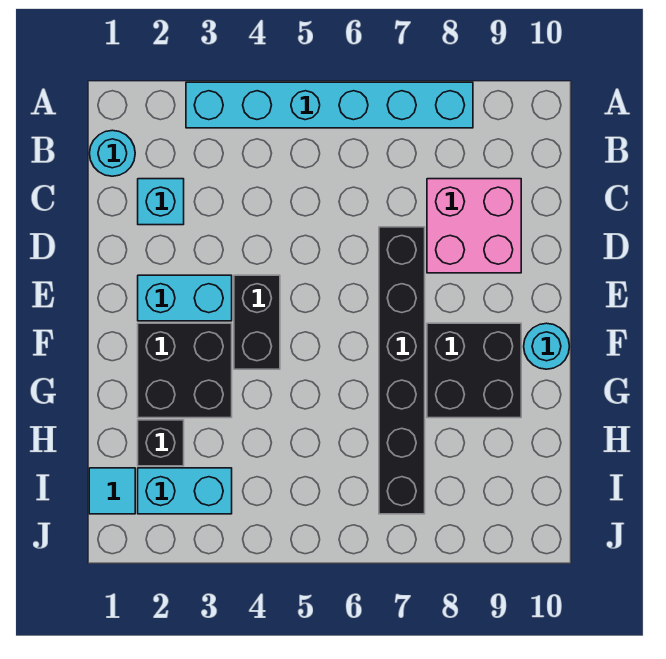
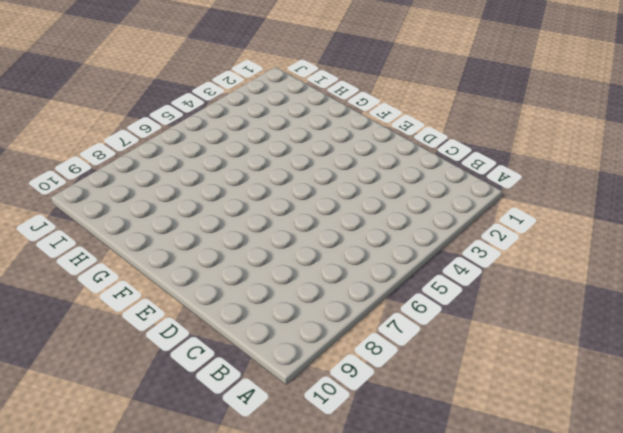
none -> cyan brick A3:A8 level 1
none -> cyan round brick B1 level 1
none -> cyan brick C2 level 1

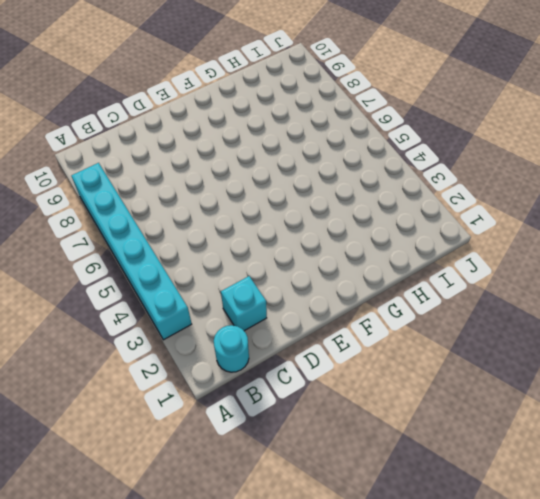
none -> pink brick C8:D9 level 1
none -> black brick D7:I7 level 1
none -> cyan brick E2:E3 level 1

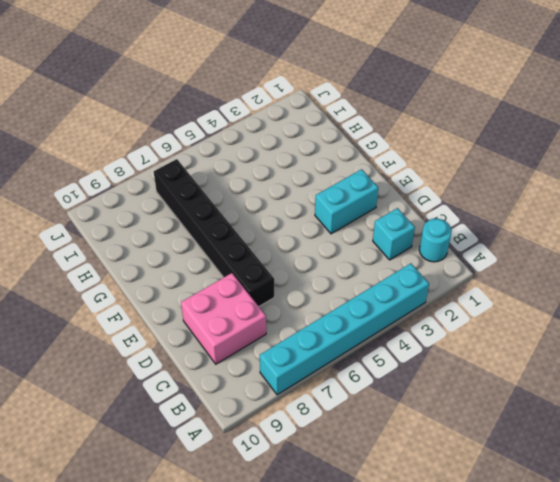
none -> black brick E4:F4 level 1
none -> black brick F2:G3 level 1
none -> black brick F8:G9 level 1

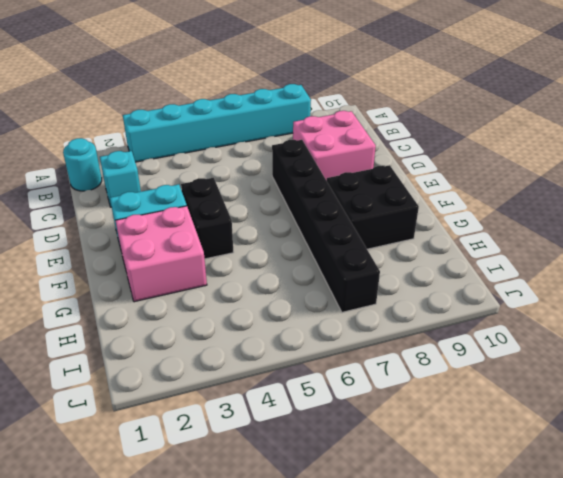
pink brick F2:G3 level 1 -> black brick F2:G3 level 1
none -> cyan round brick F10 level 1
none -> black brick H2 level 1
none -> cyan tile I1 level 1

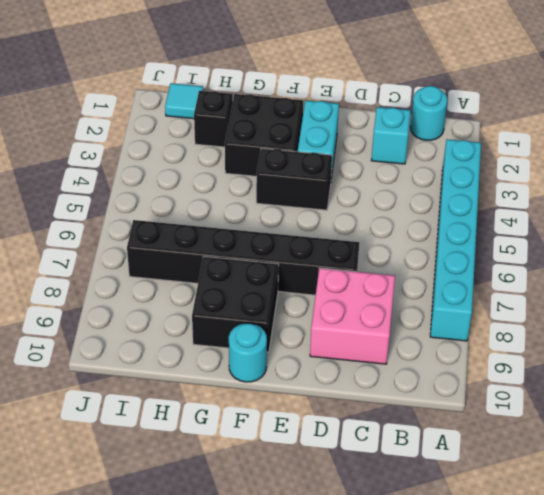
none -> cyan brick I2:I3 level 1

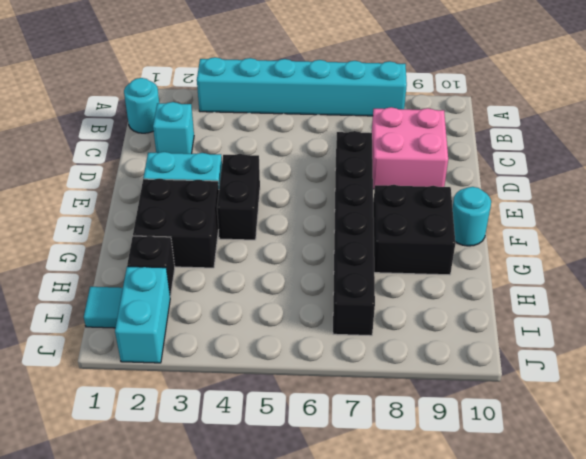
cyan brick I2:J2 level 1 -> cyan brick I2:I3 level 1

